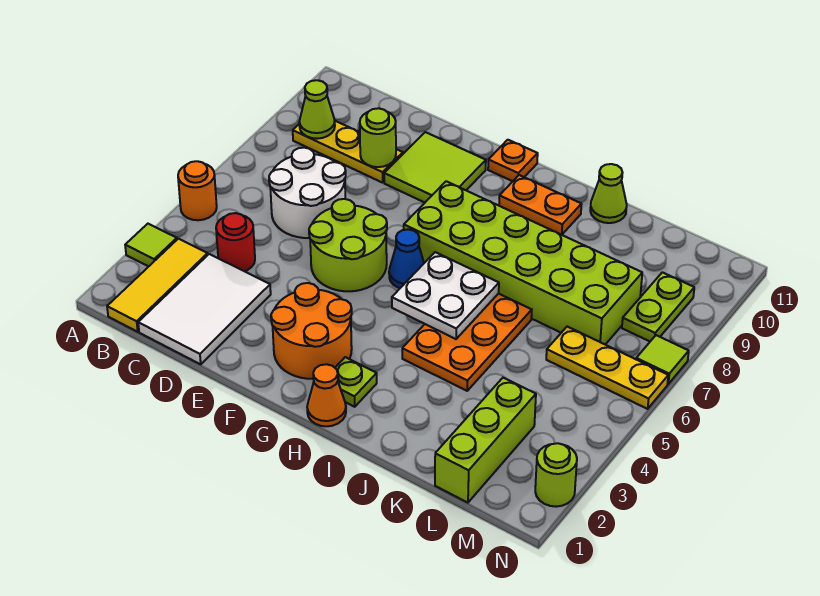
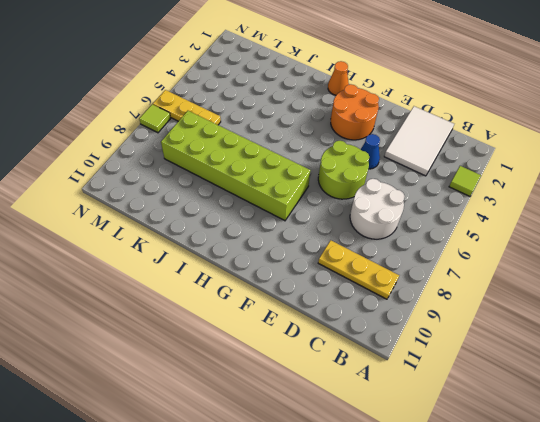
blue cone E4 level 1 -> blue cone G6 level 1
none -> orange round brick A5 level 1
none -> yellow tile B1:B3 level 1
none -> red round brick C4 level 1

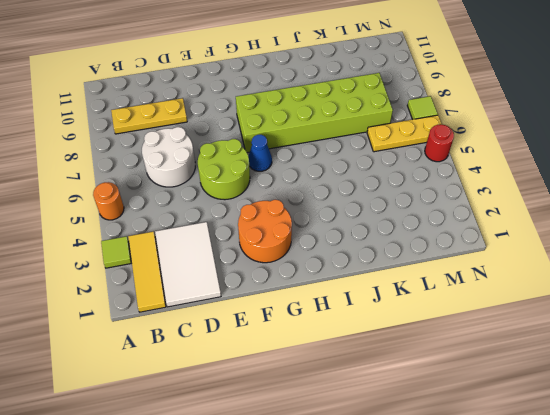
red round brick N5 level 1 -> red round brick C4 level 1
none -> lime tile E9:F10 level 1
none -> orange plate G11 level 1
none -> orange cone H1 level 1

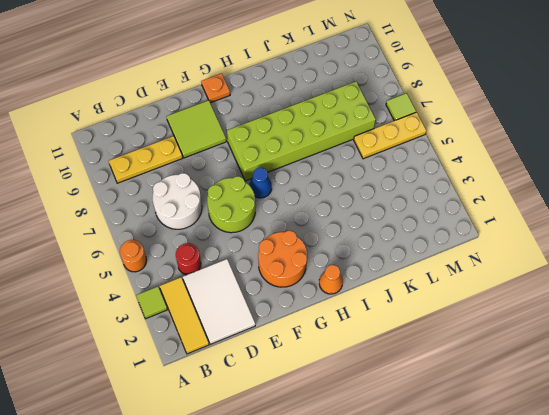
none -> lime plate H2 level 1
none -> orange plate H10:I10 level 1
none -> orange plate I4:J6 level 1

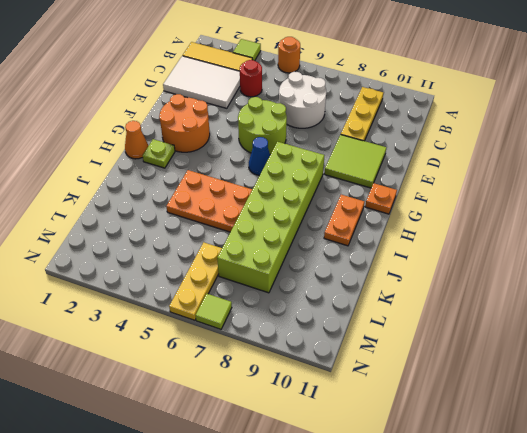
none -> lime cone J11 level 1
none -> lime brick L1:L3 level 1
none -> lime plate M8:M9 level 1

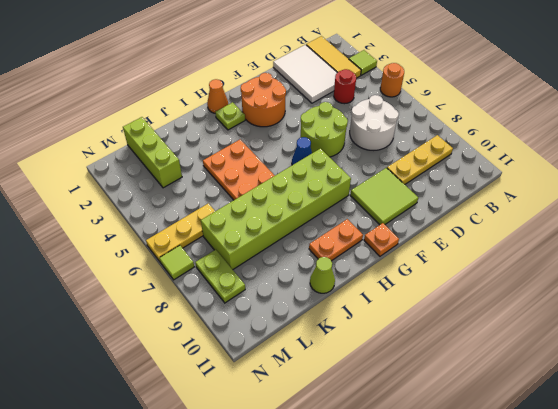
none -> lime round brick N2 level 1
none -> lime cone B9 level 2
none -> lime round brick D9 level 2

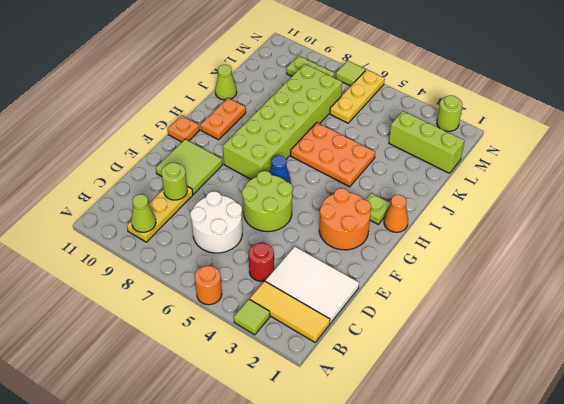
none -> white plate H5:I6 level 2

